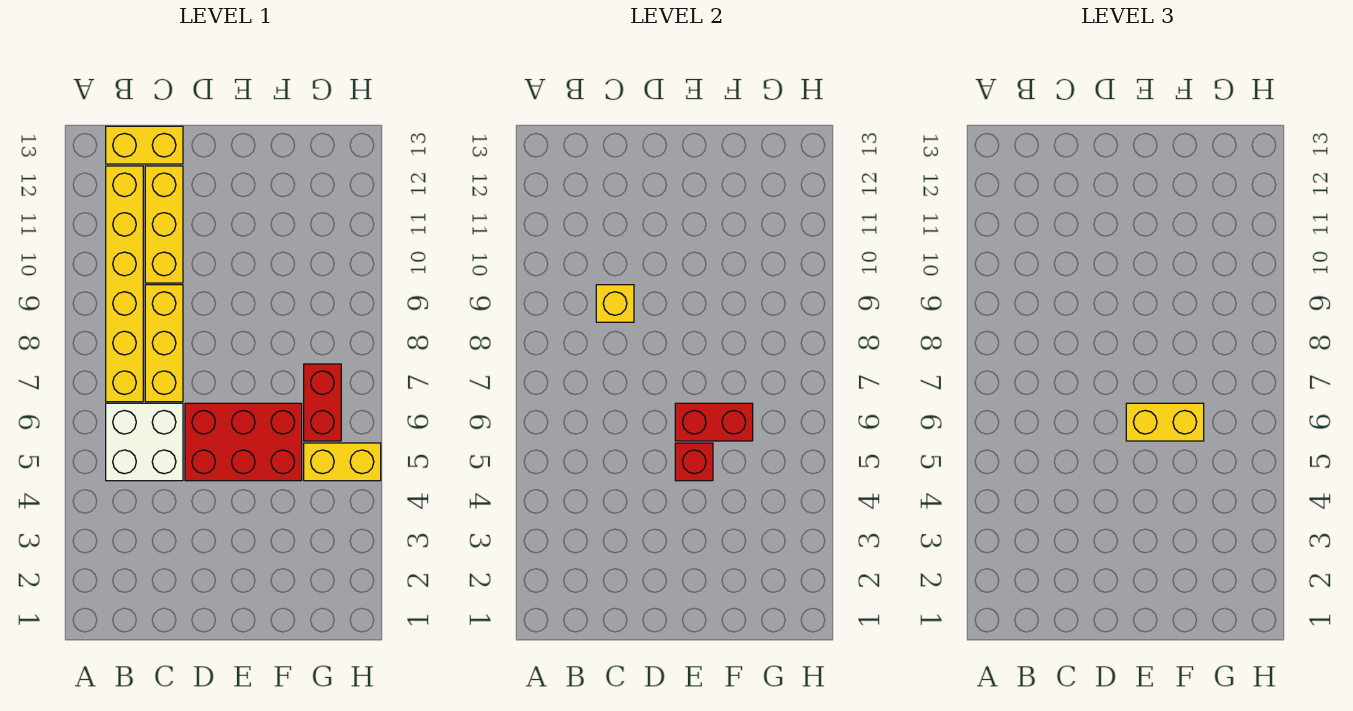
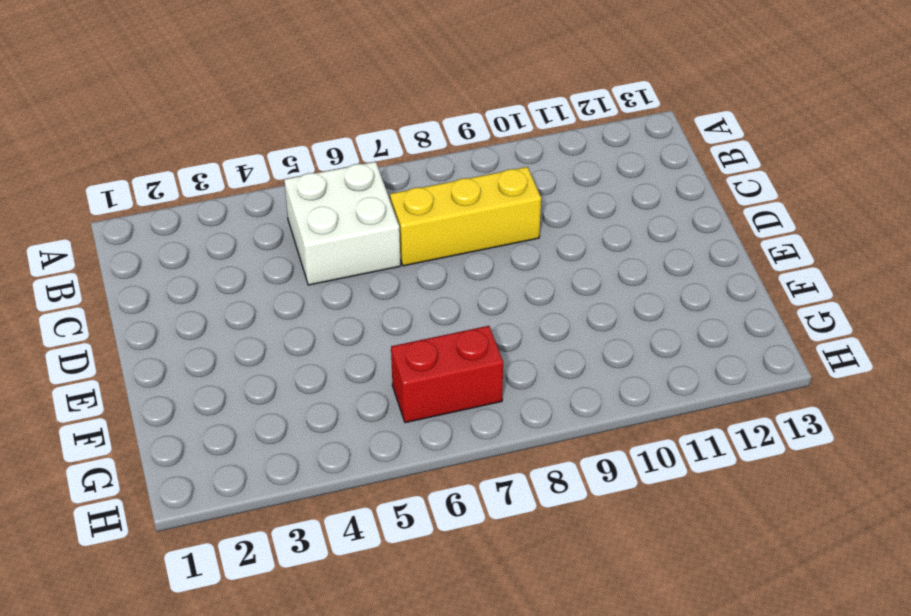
none -> yellow brick B7:B12 level 1
none -> yellow brick B13:C13 level 1
none -> yellow brick C10:C12 level 1

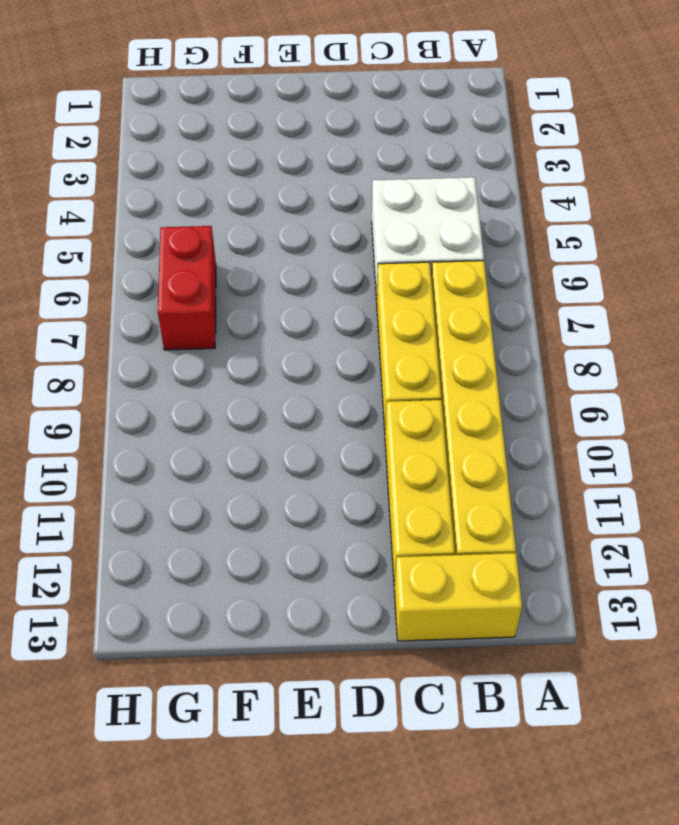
none -> red brick D5:F6 level 1
none -> yellow brick G5:H5 level 1
none -> yellow brick C9 level 2

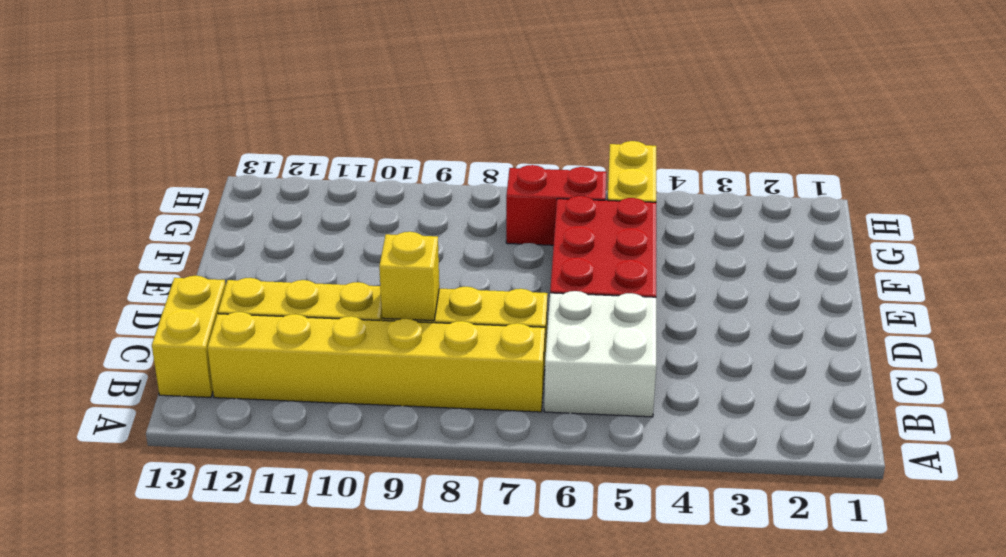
none -> red brick E5 level 2
none -> red brick E6:F6 level 2
none -> yellow brick E6:F6 level 3

